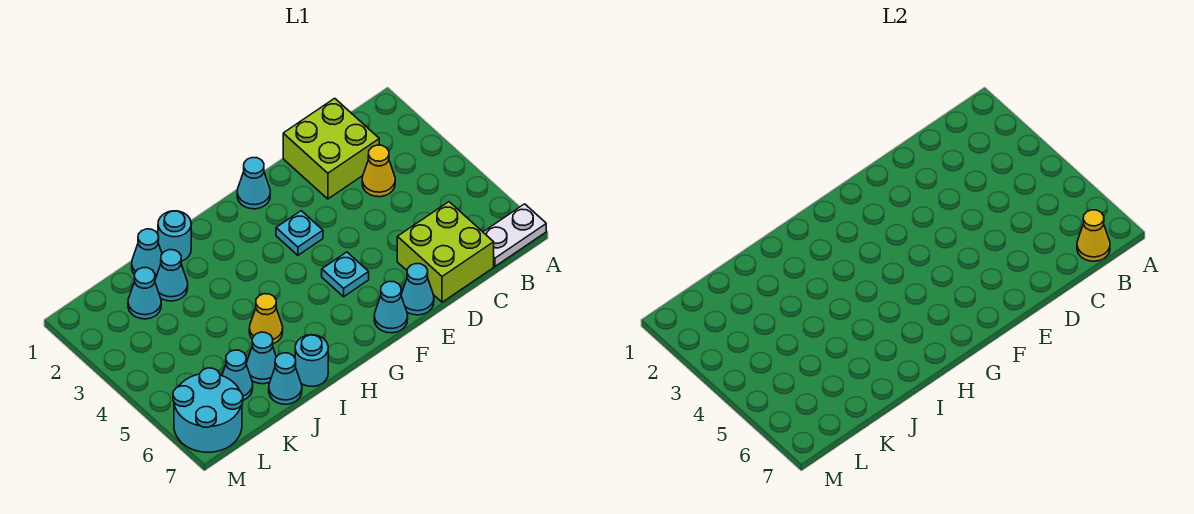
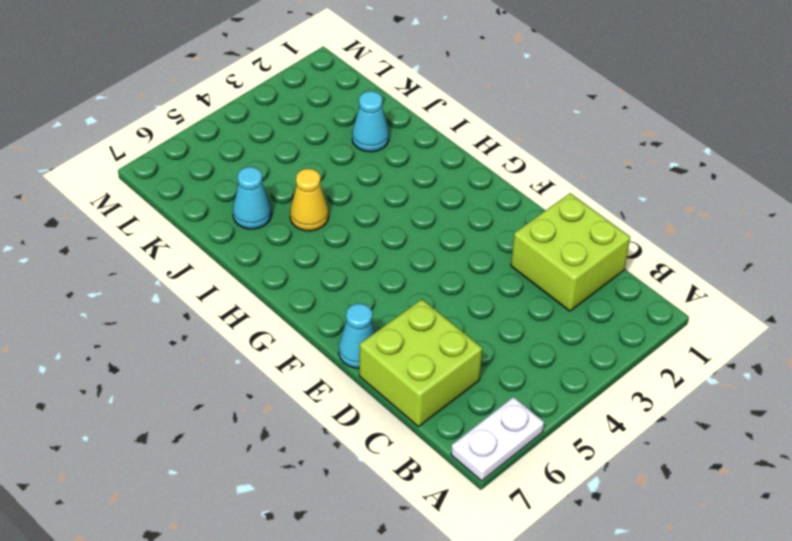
white plate A6:A7 level 1 -> white plate A7:B7 level 1
none -> yellow cone C3 level 1
none -> cyan cone F1 level 1
none -> cyan plate F3 level 1

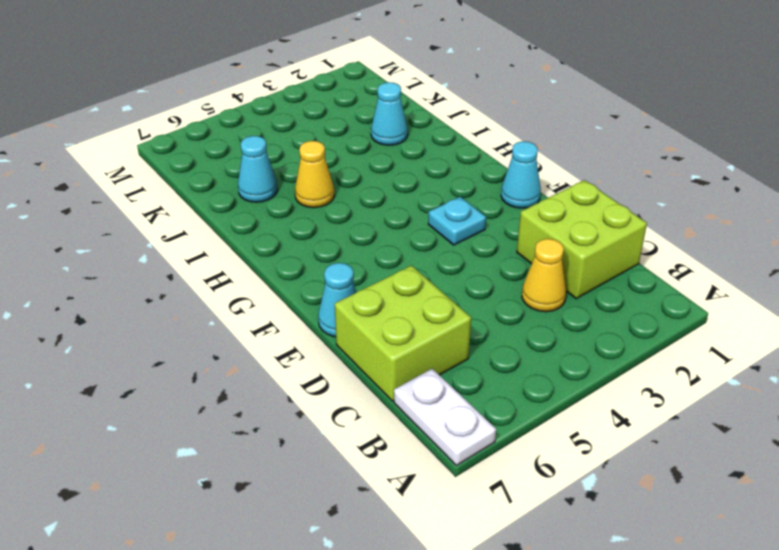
none -> cyan plate F5 level 1
none -> cyan cone F7 level 1
none -> cyan round brick I1 level 1

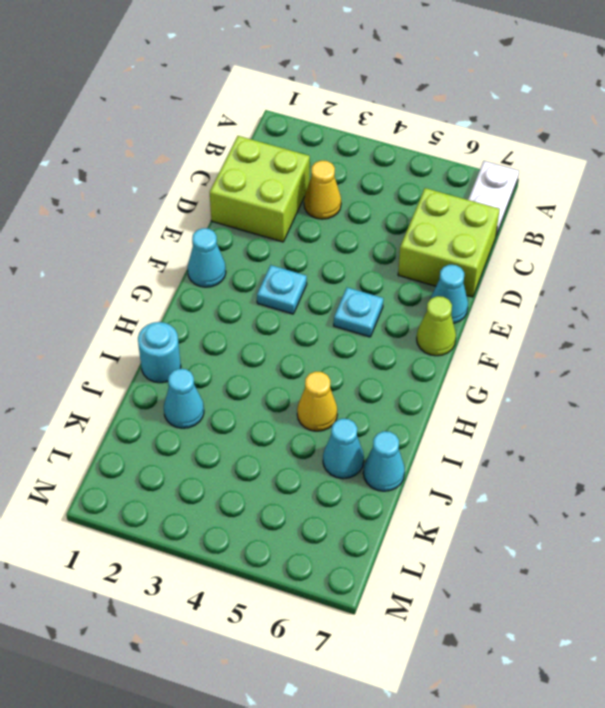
lime cone F7 level 1 -> cyan cone F7 level 1
none -> cyan round brick I7 level 1
none -> cyan cone J1 level 1
none -> cyan cone K2 level 1

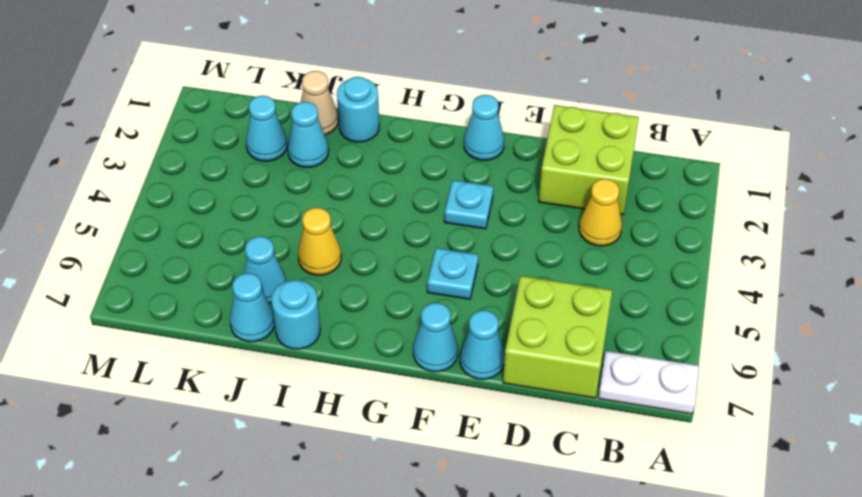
tan cone J1 level 1 -> cyan cone J1 level 1
none -> cyan cone K6 level 1
none -> cyan round brick L6:M7 level 1
none -> yellow cone B7 level 2

